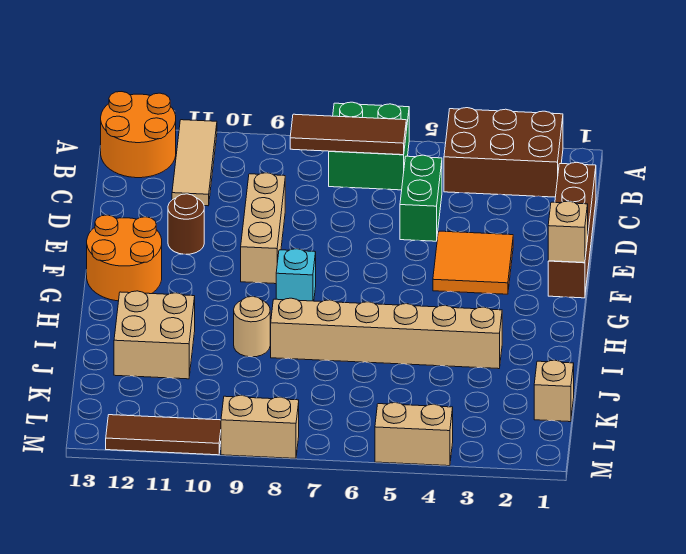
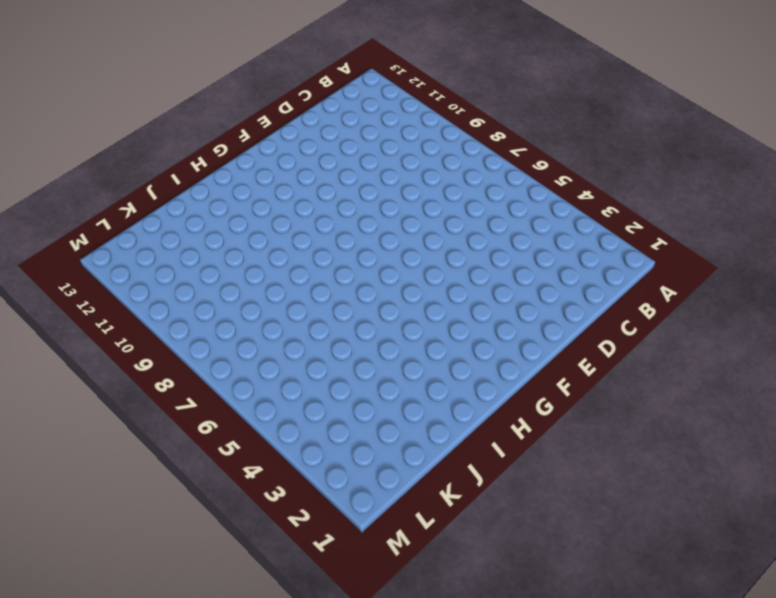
none -> brown brick A2:B4 level 1
none -> green brick A6:B7 level 1
none -> tan tile A11:C11 level 1

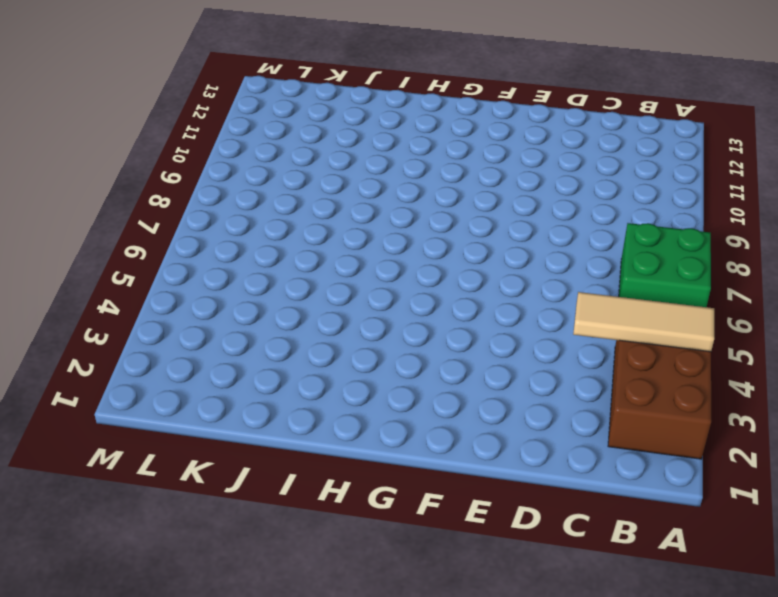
tan tile A4:C4 level 2 -> tan tile A11:C11 level 1
none -> orange round brick A12:B13 level 1
none -> brown brick C1:F1 level 1
none -> green brick C5:D5 level 1

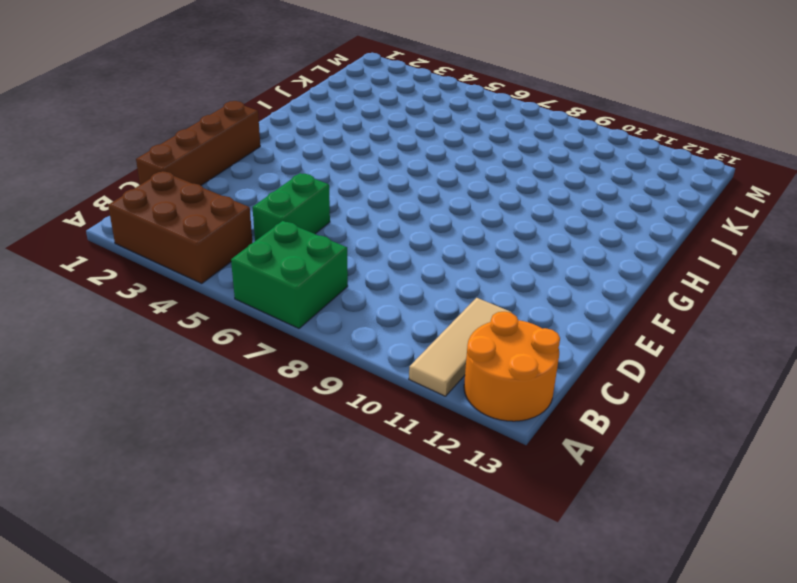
none -> tan brick D9:F9 level 1
none -> orange tile E3:F4 level 1
none -> brown round brick E11 level 1

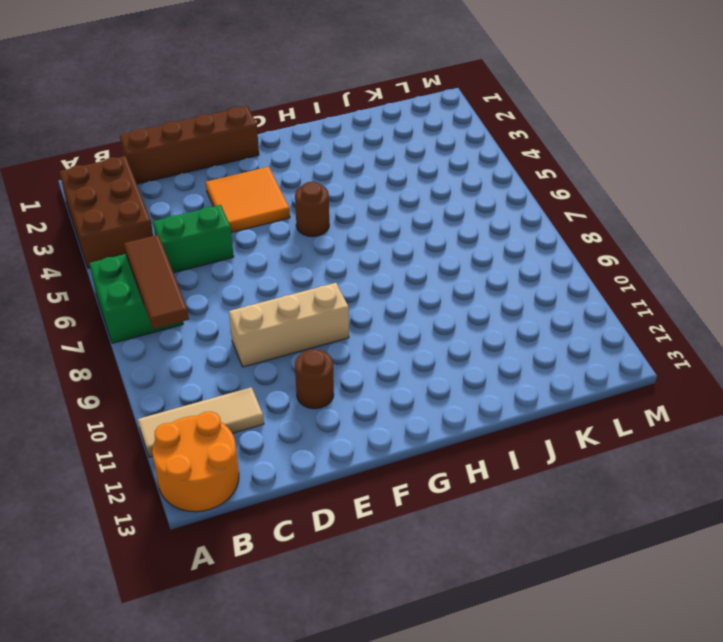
brown round brick G5 level 1 -> none
none -> orange round brick F12:G13 level 1
none -> cyan brick G8 level 1
none -> tan brick I3:I8 level 1

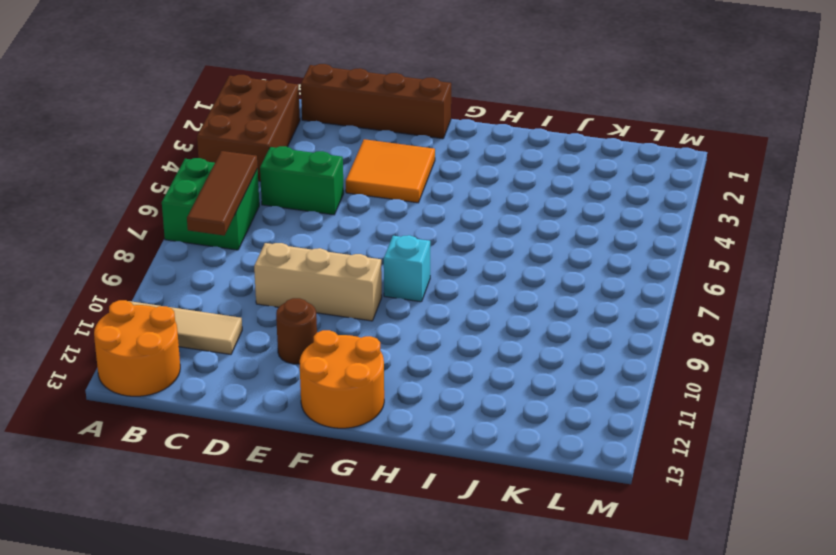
none -> tan brick I3:I8 level 1
none -> tan round brick I9 level 1
none -> tan brick I11:J12 level 1

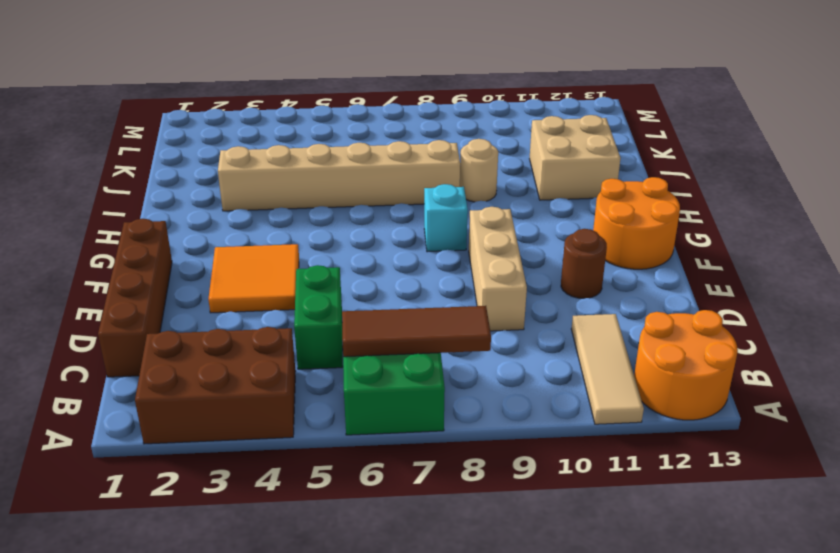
none -> tan brick K1 level 1
none -> tan brick M4:M5 level 1
none -> tan brick M8:M9 level 1

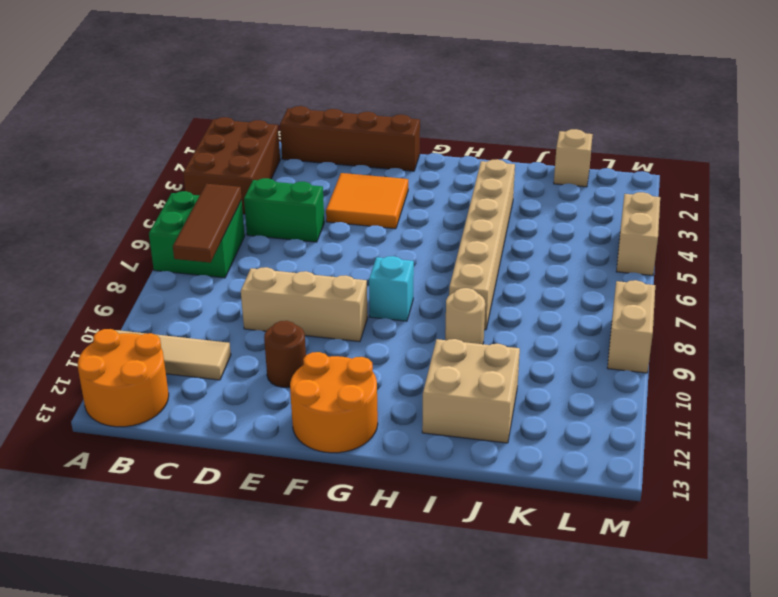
none -> brown tile M10:M12 level 1
none -> tan brick F1 level 2

